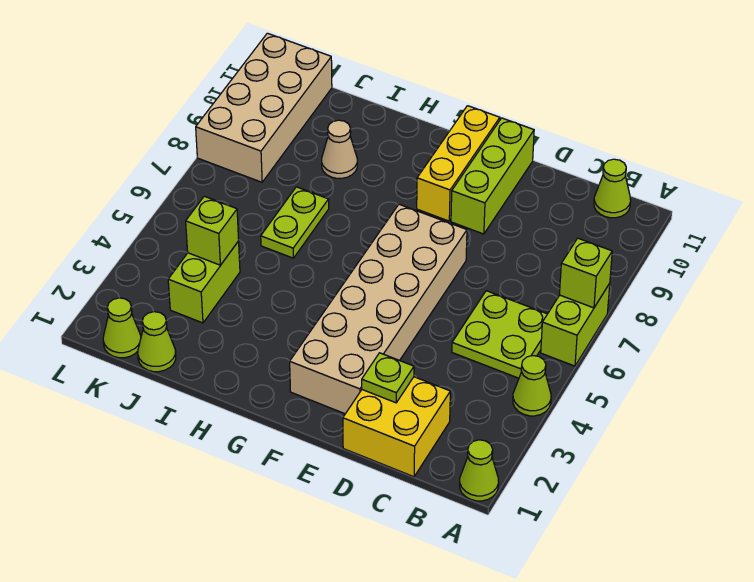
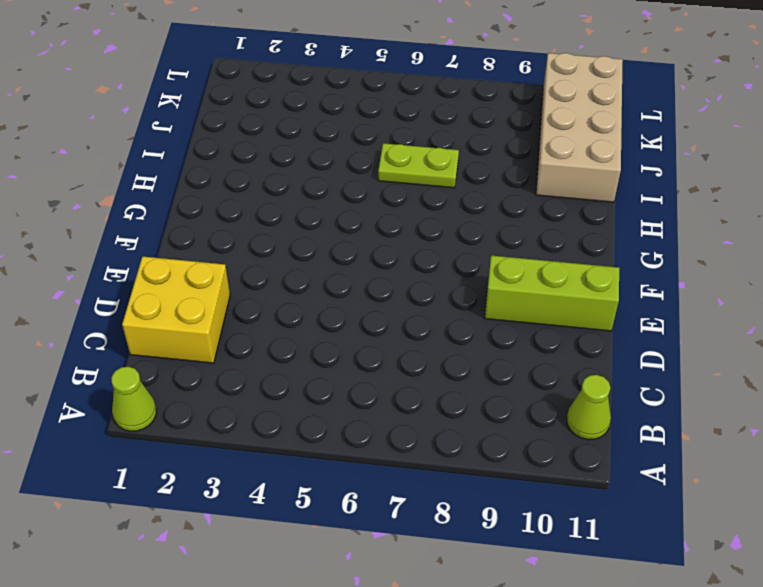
tan brick I10:L11 level 1 -> tan brick K8:L11 level 1
none -> lime cone A4 level 1
none -> lime brick A6:A7 level 1
none -> lime plate B5:C6 level 1

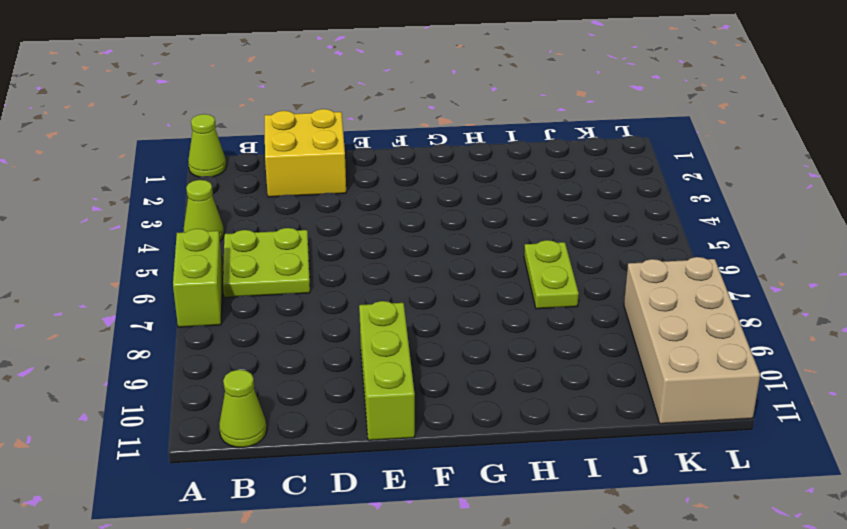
none -> tan brick E2:F7 level 1
none -> yellow brick F9:F11 level 1
none -> tan cone I9 level 1

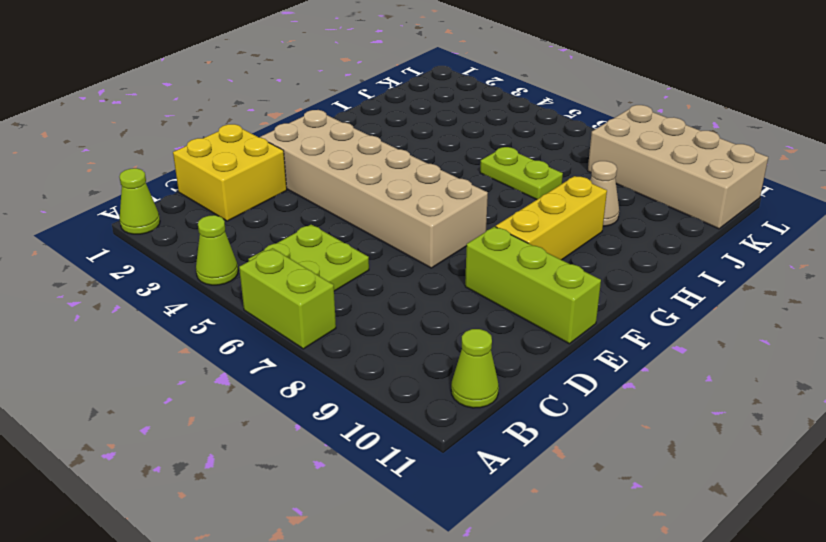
yellow brick F9:H9 level 1 -> yellow brick F9:F11 level 1
none -> lime cone J1 level 1
none -> lime brick J3:J4 level 1
none -> lime cone K1 level 1

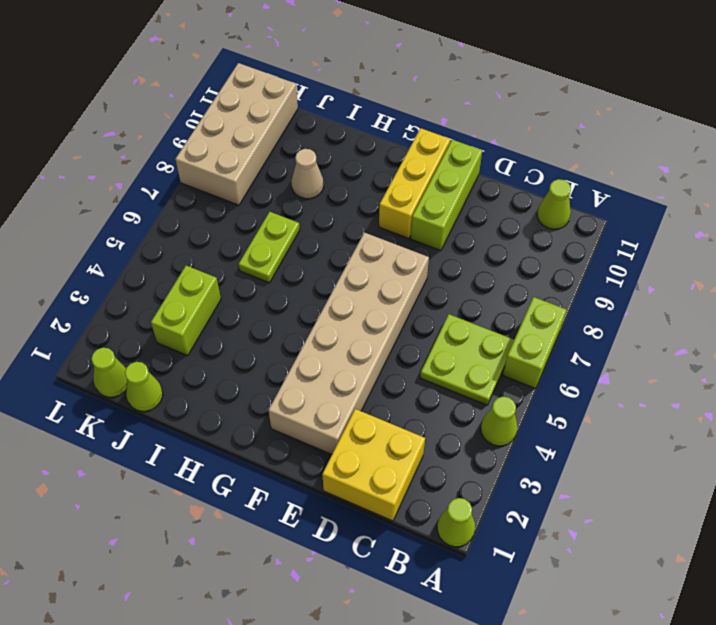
none -> lime brick A7 level 2
none -> lime plate D2 level 2
none -> lime brick J4 level 2

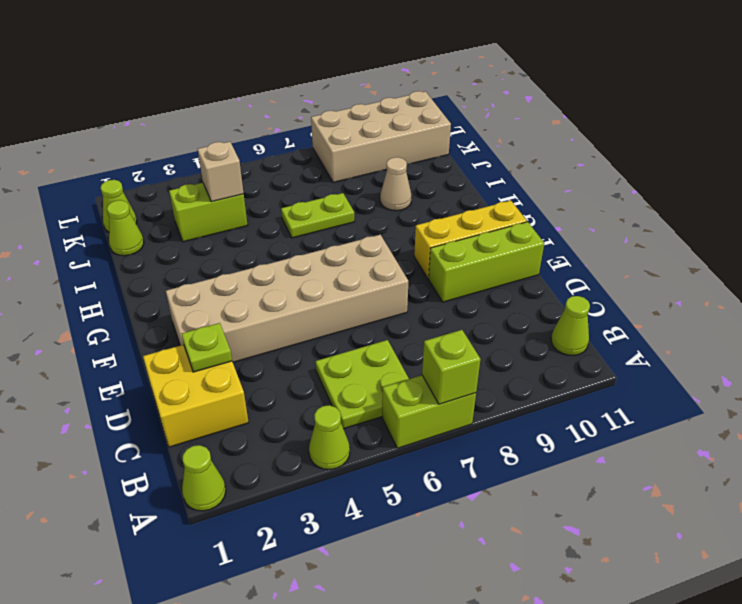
tan brick J4 level 2 -> lime brick J4 level 2

